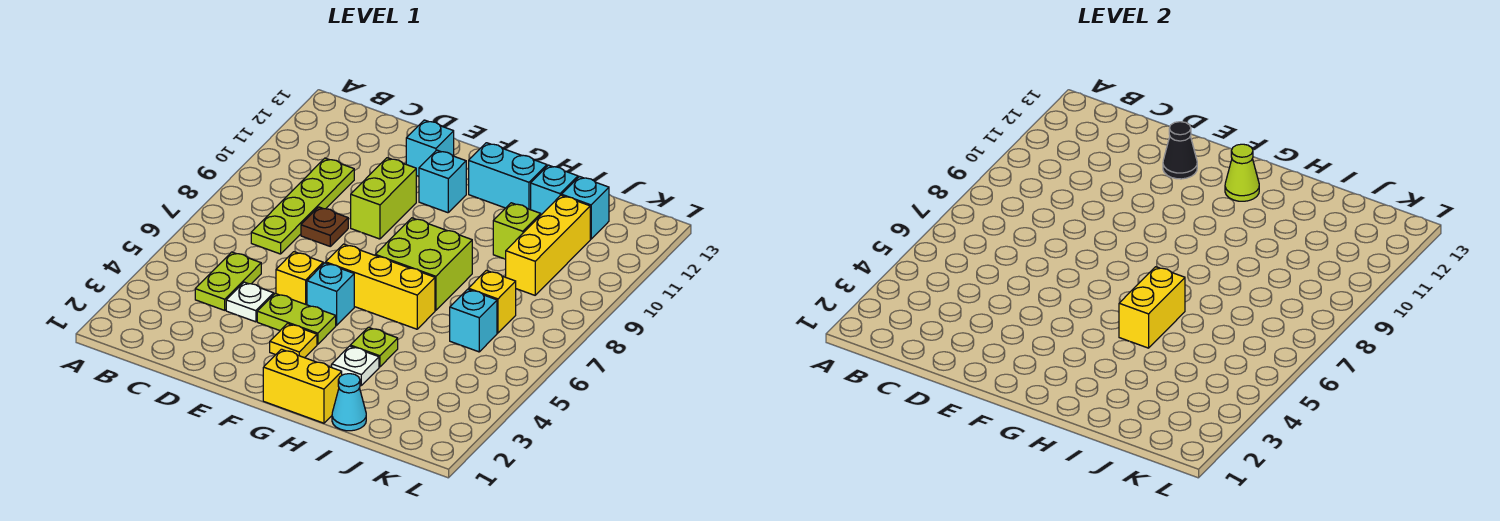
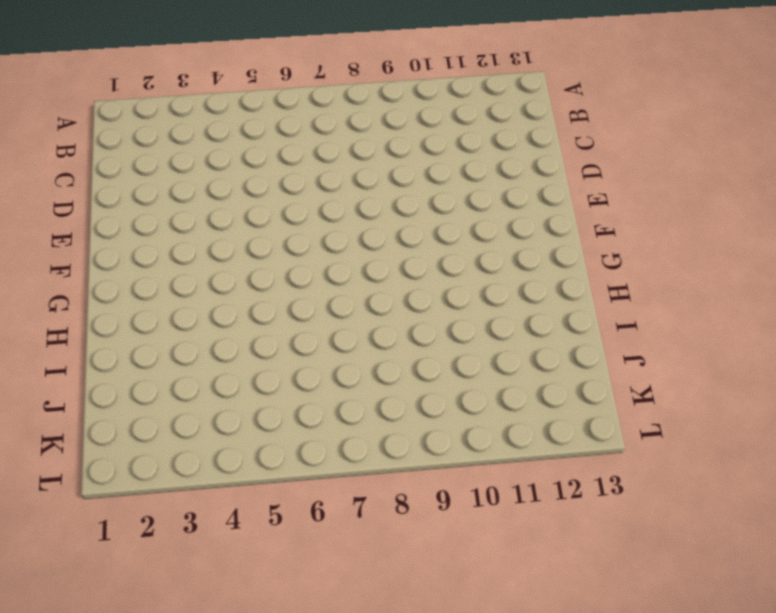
none -> lime plate C4:C5 level 1
none -> lime plate C7:C10 level 1
none -> white plate D4 level 1

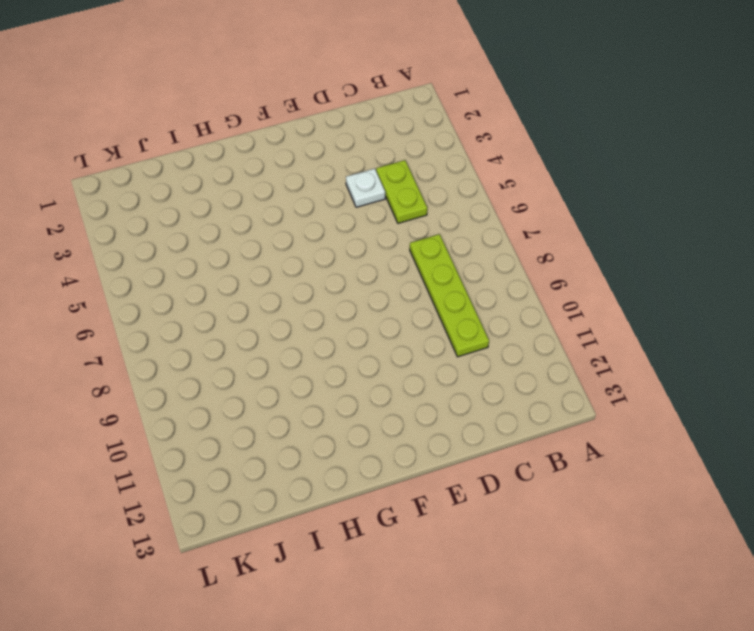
none -> brown plate D8 level 1
none -> lime plate E4:F4 level 1
none -> yellow brick E5 level 1

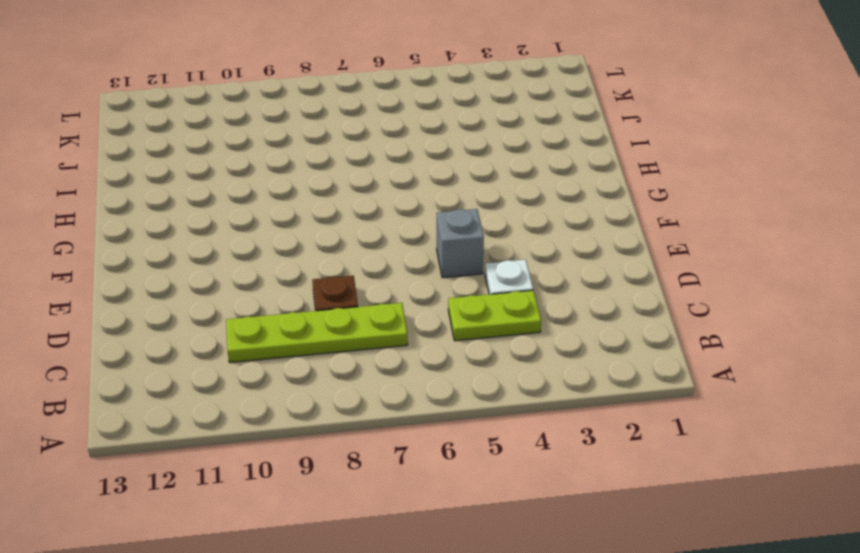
grey brick E5 level 1 -> yellow brick E5 level 1
none -> lime plate E4:F4 level 1
none -> lime brick E9:E10 level 1
none -> cyan brick E12 level 1

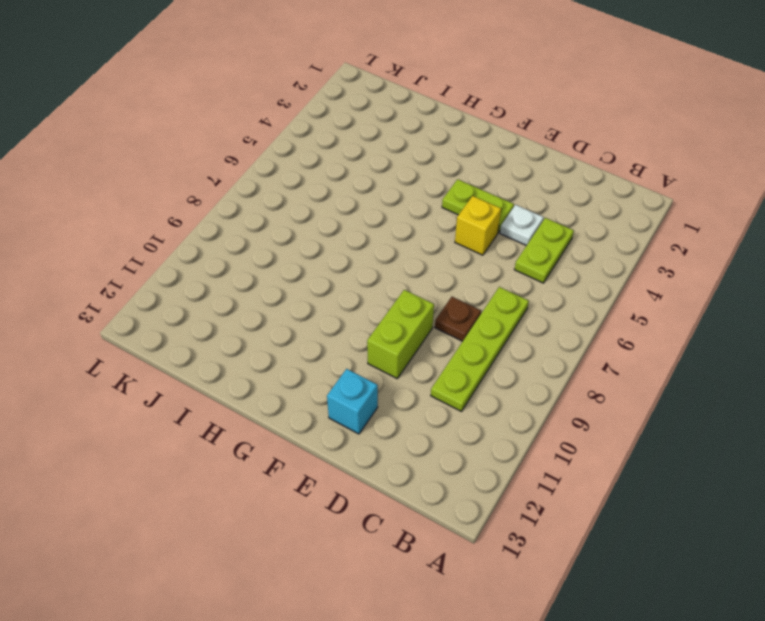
none -> yellow plate F3 level 1
none -> cyan brick F5 level 1
none -> yellow brick F6:H6 level 1

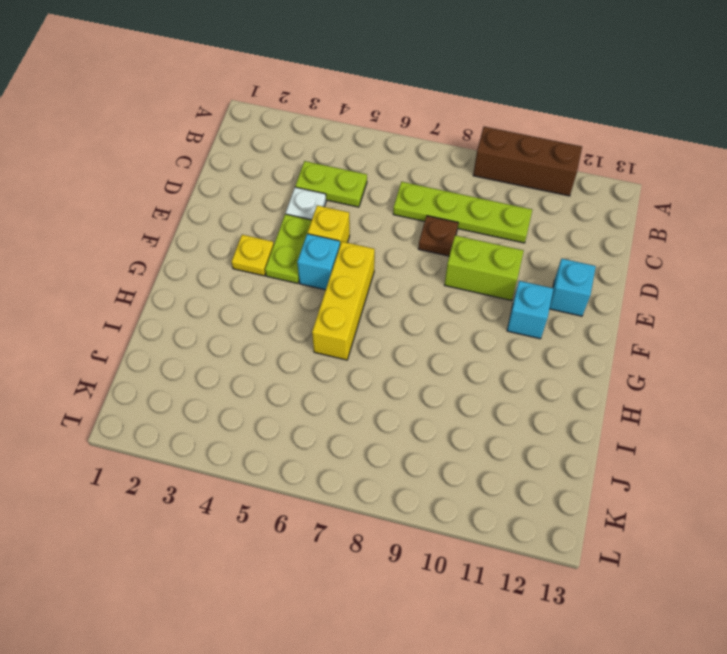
brown brick A9:A11 level 1 -> none
none -> yellow brick G1:H1 level 1
none -> lime brick G7:H8 level 1
none -> cyan brick G12:H12 level 1

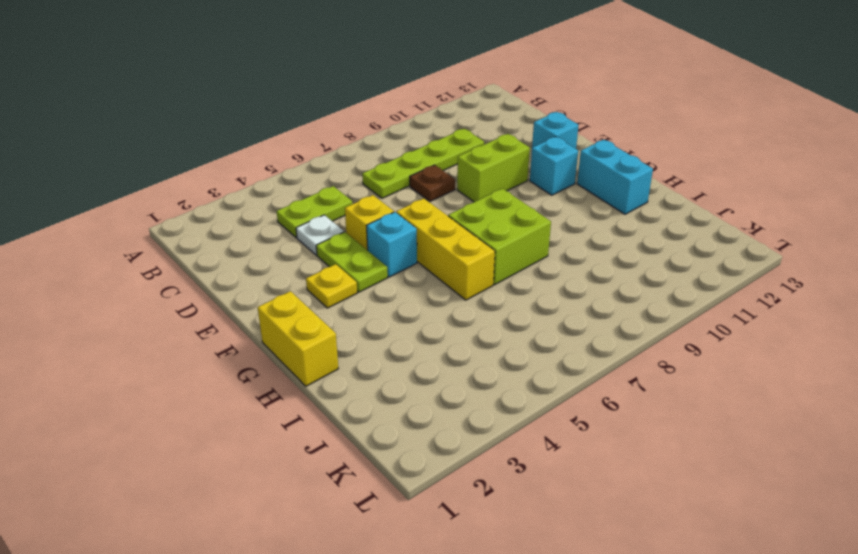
none -> white plate H3 level 1
none -> lime plate H4 level 1
none -> cyan cone I1 level 1

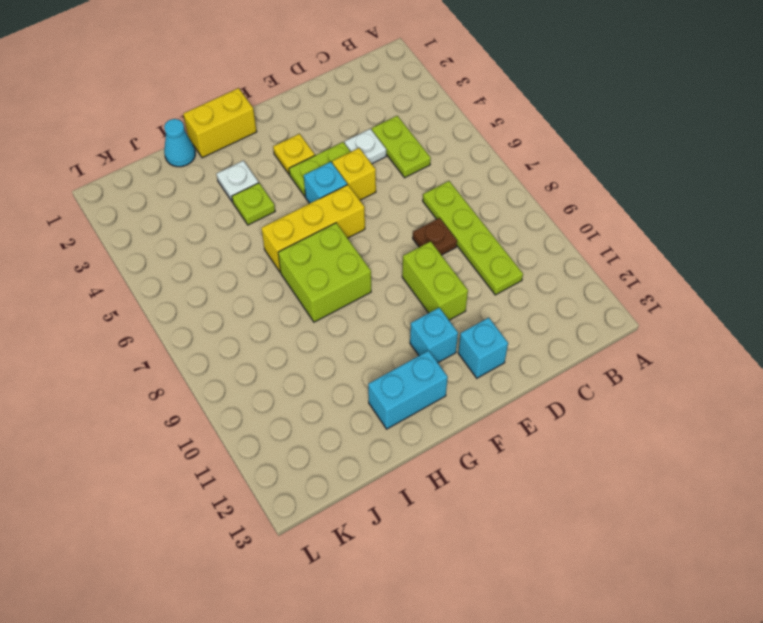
none -> lime brick I10 level 1
none -> cyan brick I12 level 1
none -> cyan brick J6 level 1

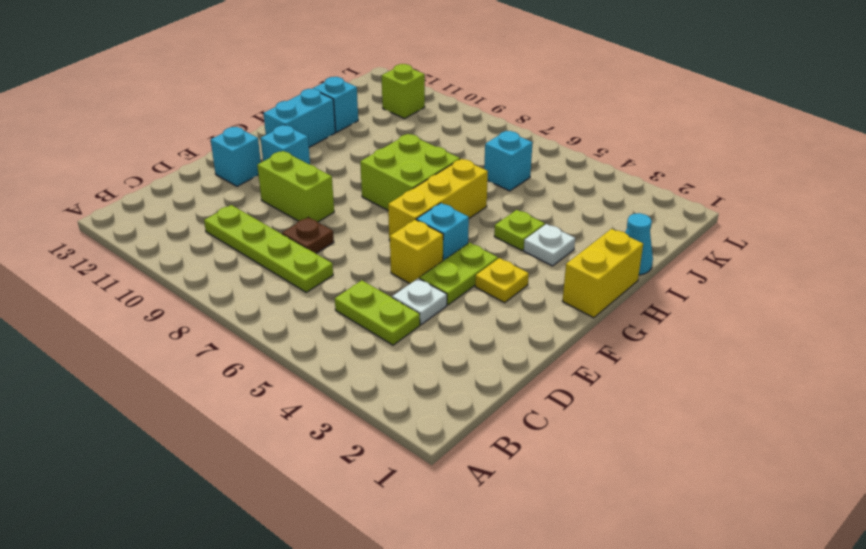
lime brick K11 level 1 -> lime brick I10 level 1
none -> yellow brick J7 level 1
none -> yellow brick J9:J11 level 1
none -> cyan brick J12 level 1

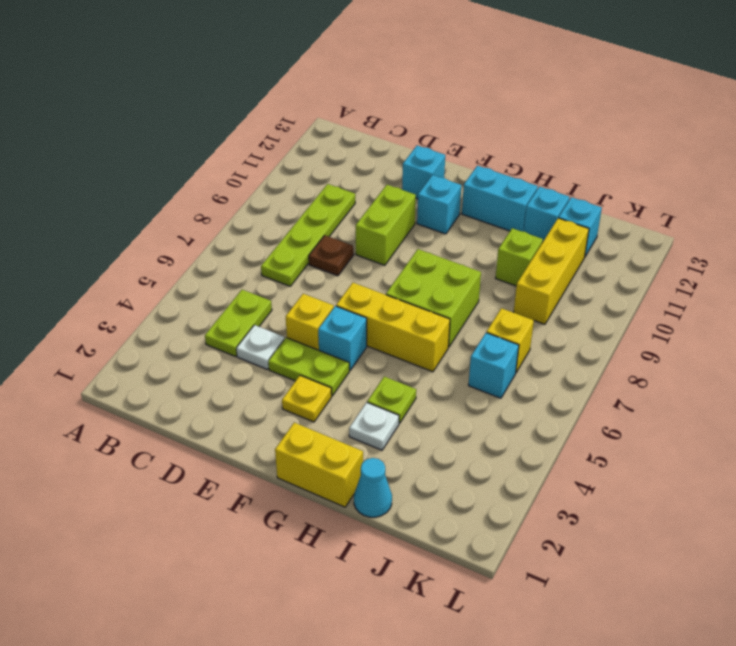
none -> black cone E12 level 2
none -> lime cone G12 level 2
none -> yellow brick H5:H6 level 2

